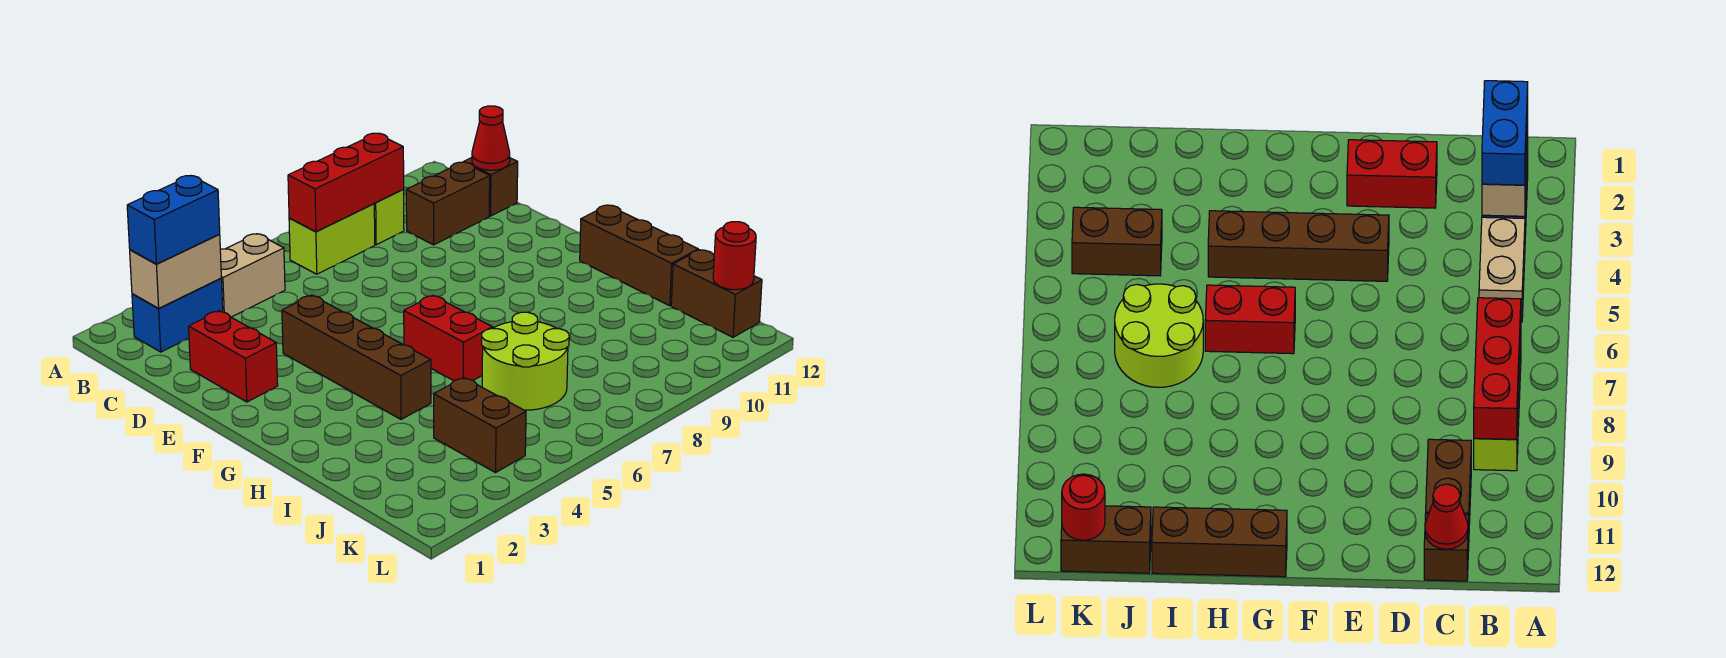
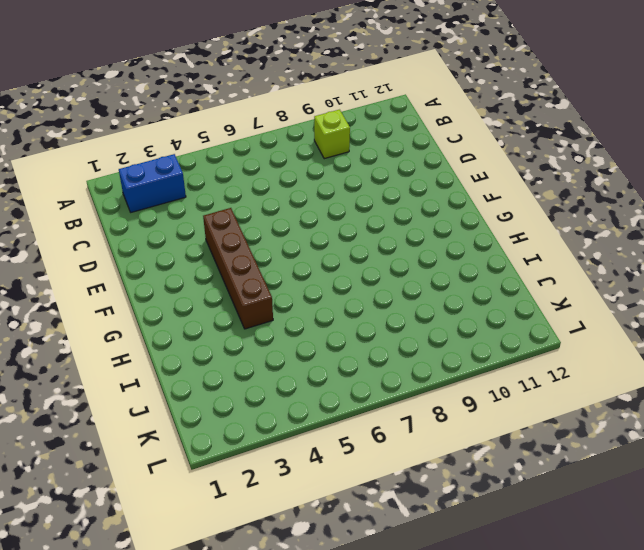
none -> tan brick B4:B5 level 1
none -> lime brick B7:B8 level 1
none -> brown brick C10:C11 level 1

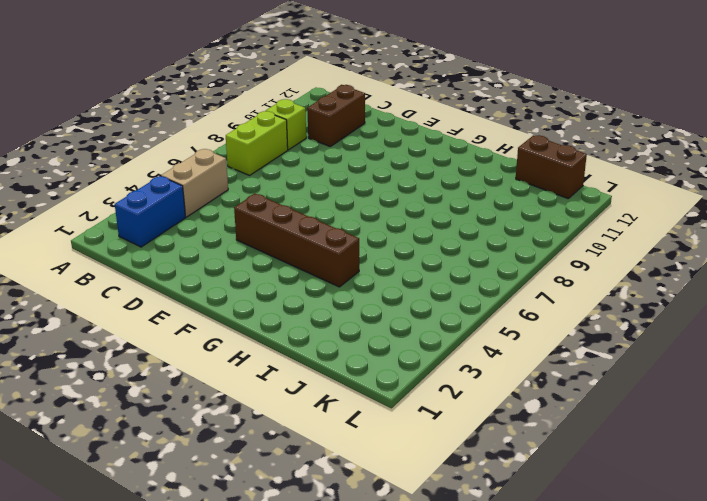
none -> brown brick C12 level 1
none -> red brick D2:E2 level 1
none -> red brick G6:H6 level 1

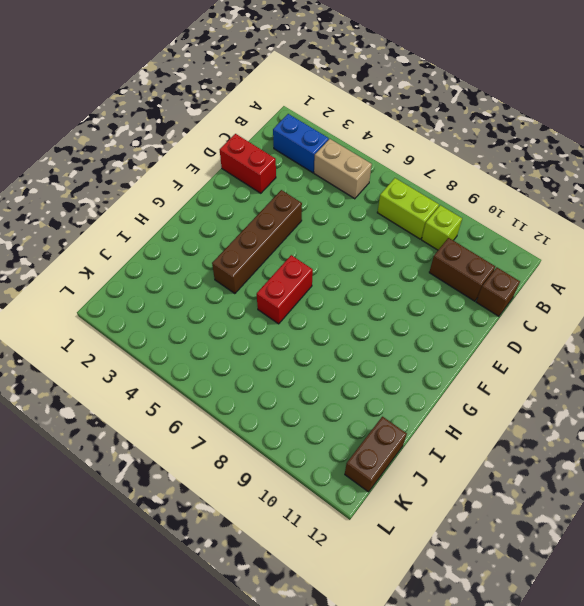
red brick D1:D2 level 1 -> red brick D2:E2 level 1
none -> brown brick G12:I12 level 1
none -> lime round brick I6:J7 level 1
none -> brown brick J4:K4 level 1

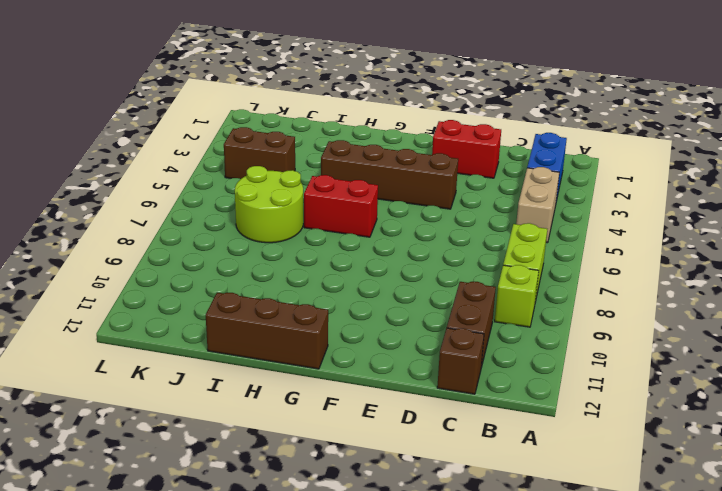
none -> brown brick J12:K12 level 1
none -> tan brick B2:B3 level 2
none -> red brick B7:B9 level 2

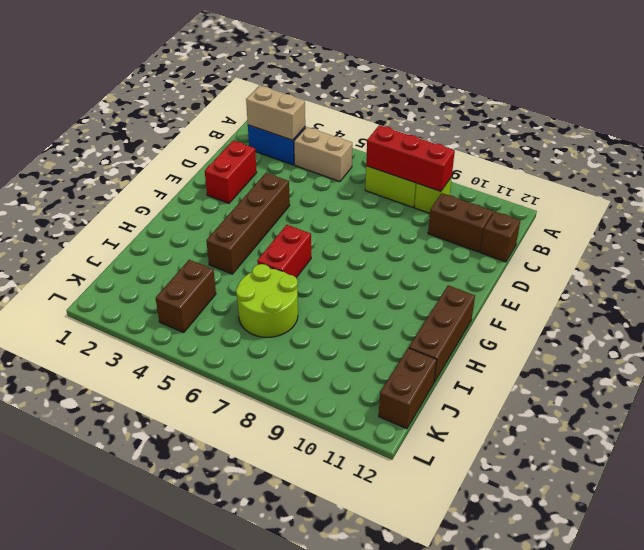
none -> red cone C12 level 2
none -> red round brick K12 level 2
none -> blue brick B2:B3 level 3

